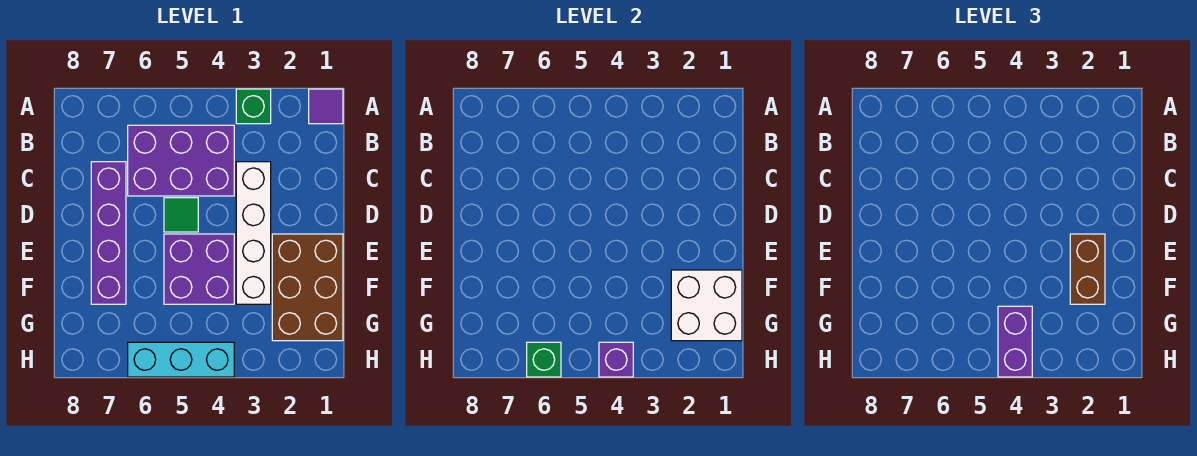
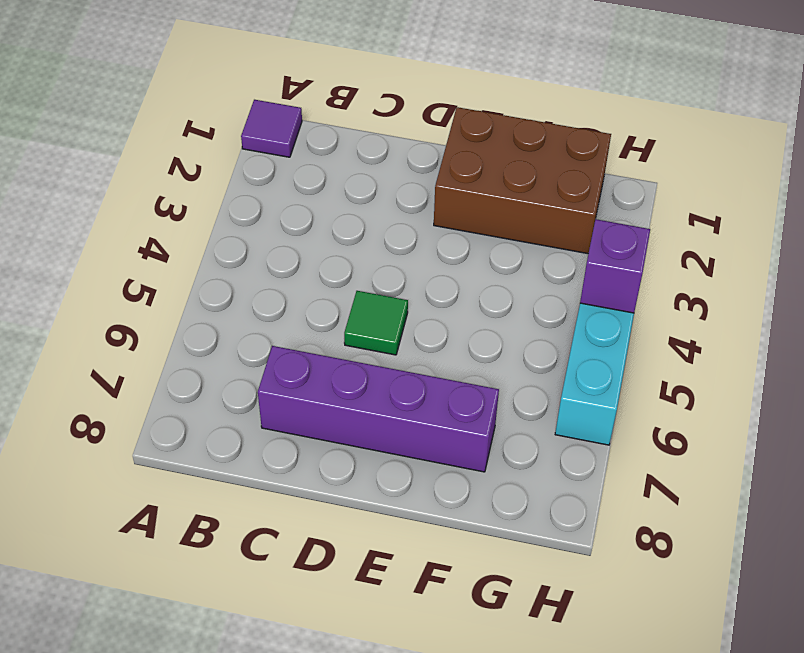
none -> green brick A3 level 1
none -> purple brick B4:C6 level 1
none -> white brick C3:F3 level 1

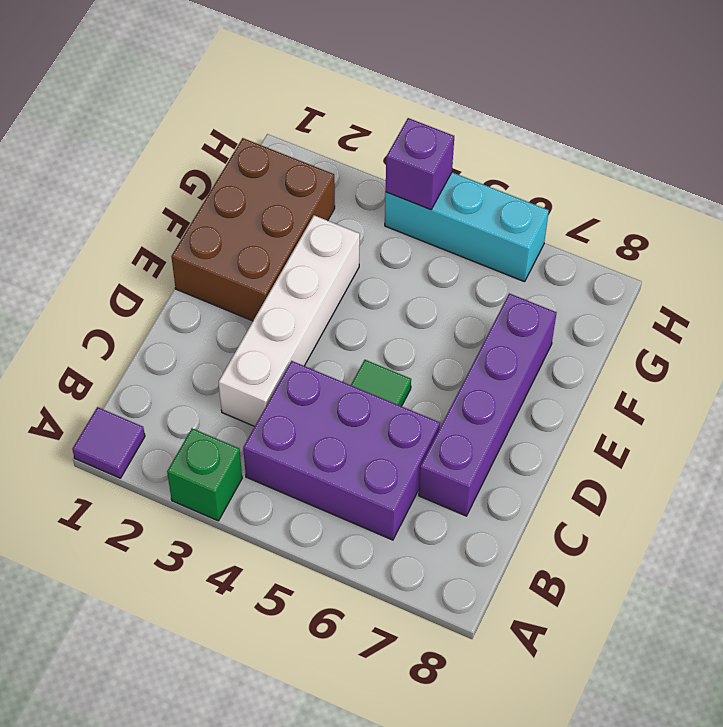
none -> purple brick E4:F5 level 1
none -> white brick F1:G2 level 2
none -> green brick H6 level 2

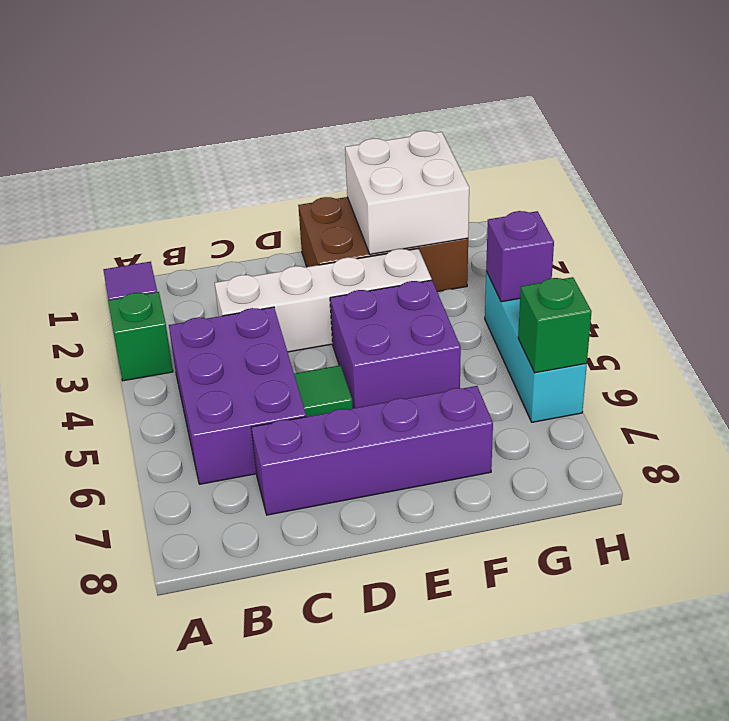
none -> brown brick E2:F2 level 3
none -> purple brick G4:H4 level 3

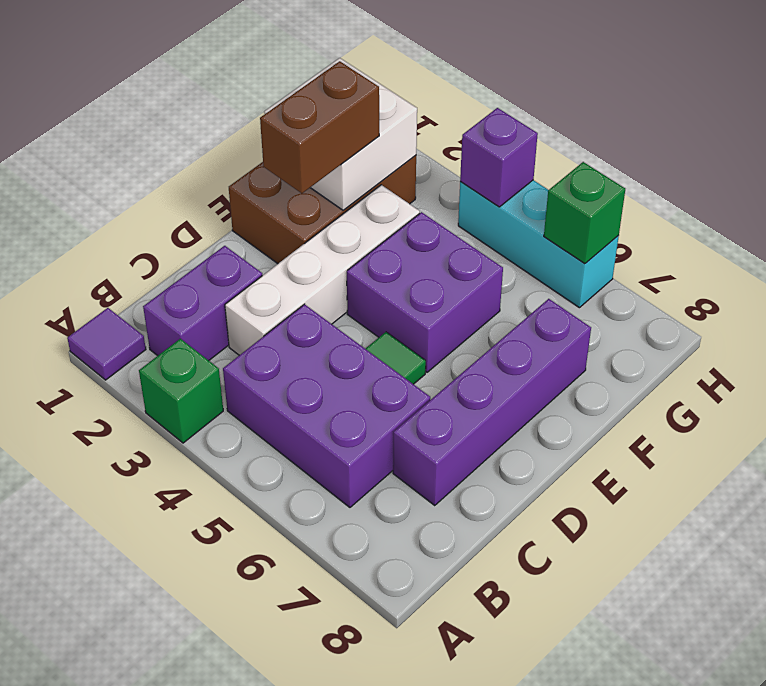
purple brick B2:C2 level 1 -> purple brick G4:H4 level 3

